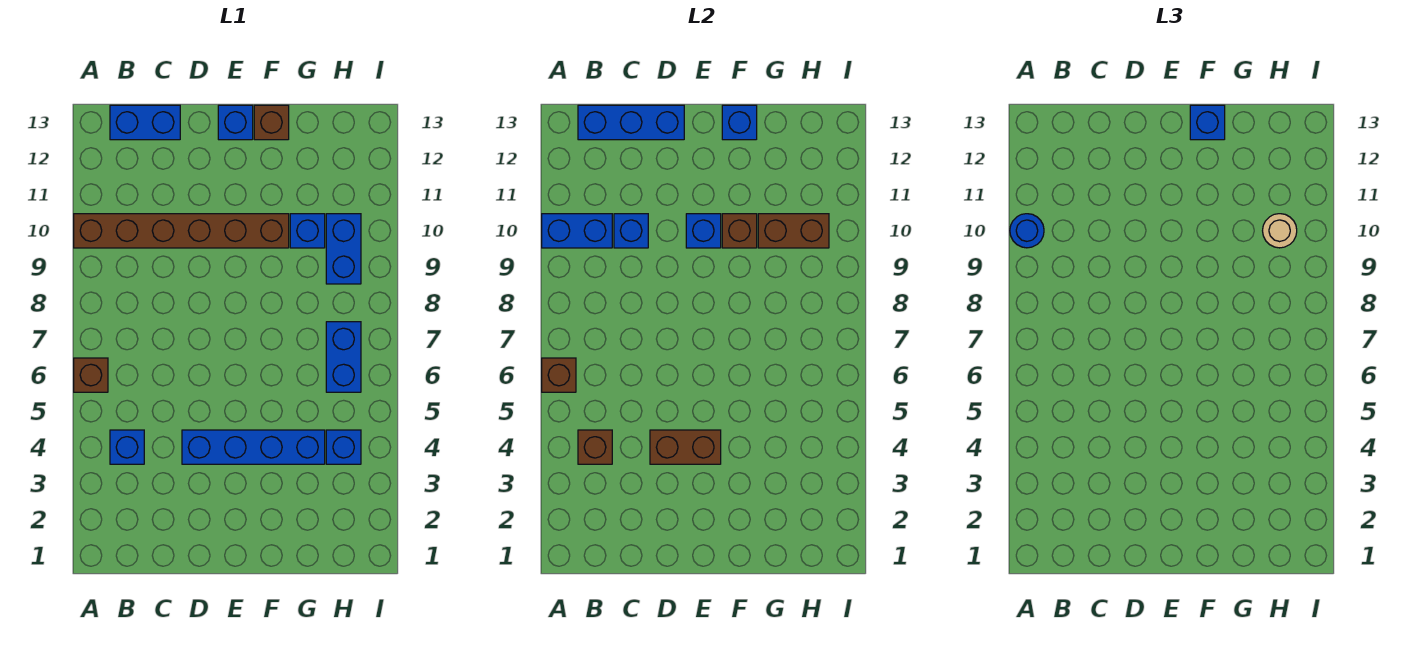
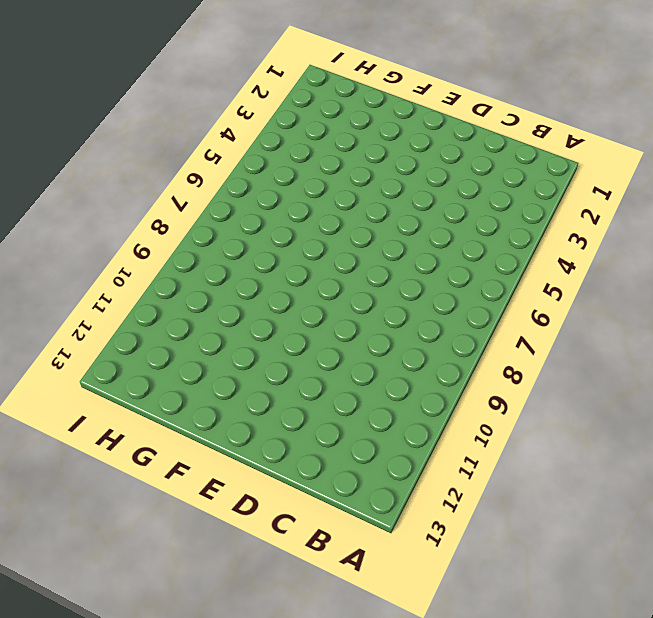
none -> brown brick A6 level 1
none -> brown brick A10:F10 level 1
none -> blue brick B4 level 1

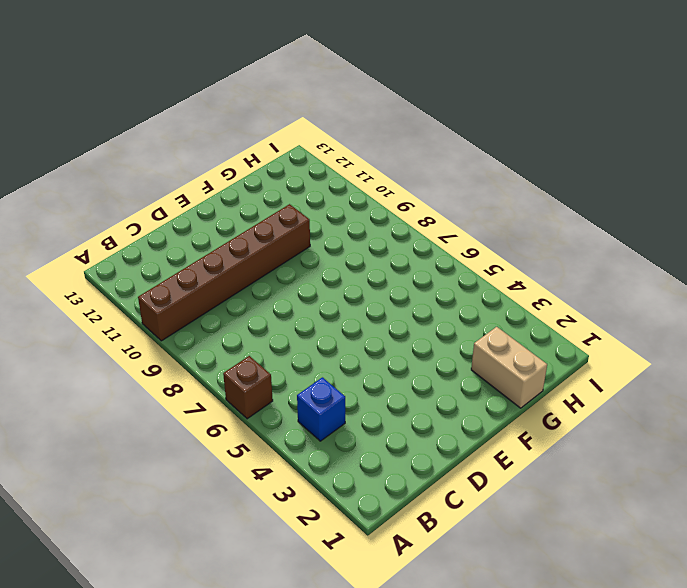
tan brick G1:G2 level 1 -> none
none -> blue brick B13:C13 level 1
none -> blue brick D4:G4 level 1
none -> blue brick E13 level 1

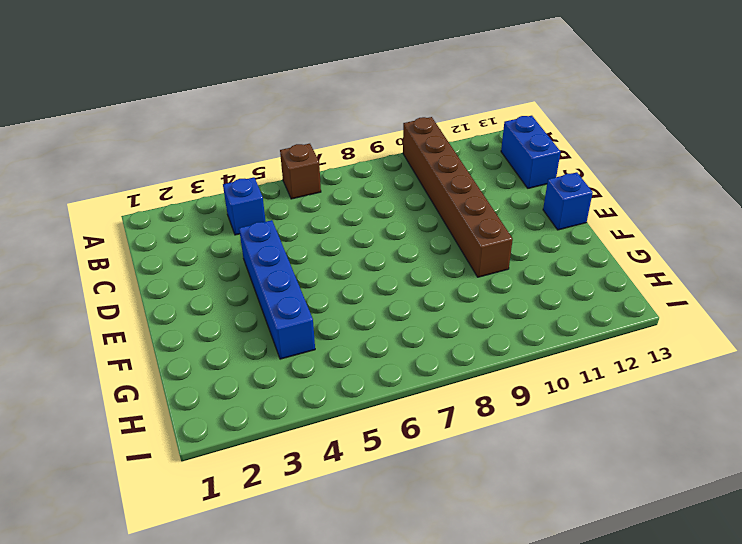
none -> brown brick F13 level 1
none -> blue brick G10 level 1
none -> blue brick H4 level 1

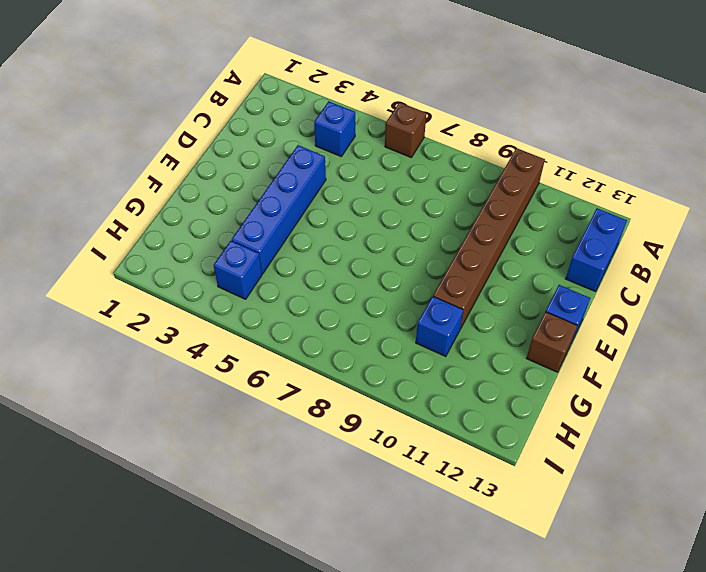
none -> blue brick H6:H7 level 1
none -> blue brick H9:H10 level 1
none -> brown brick A6 level 2

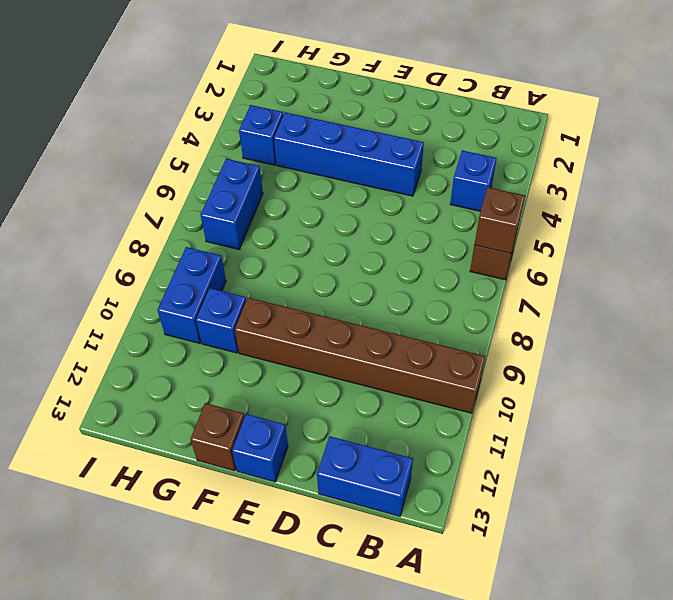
none -> blue brick A10:B10 level 2
none -> brown brick B4 level 2
none -> blue brick B13:D13 level 2

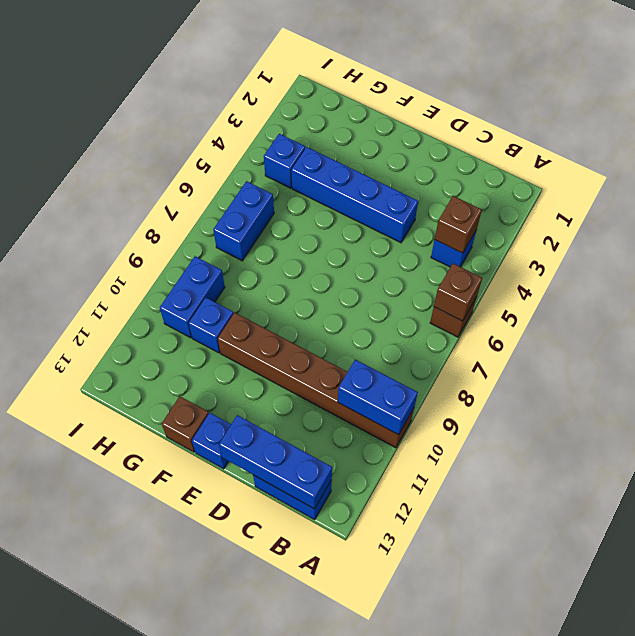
none -> blue brick C10 level 2
none -> brown brick D4:E4 level 2
none -> blue brick E10 level 2

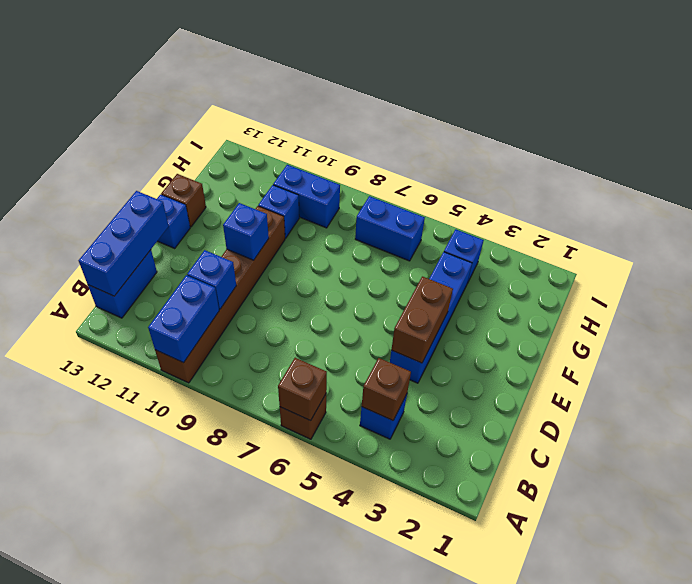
none -> brown brick F10 level 2
none -> blue brick F13 level 2
none -> brown brick G10:H10 level 2

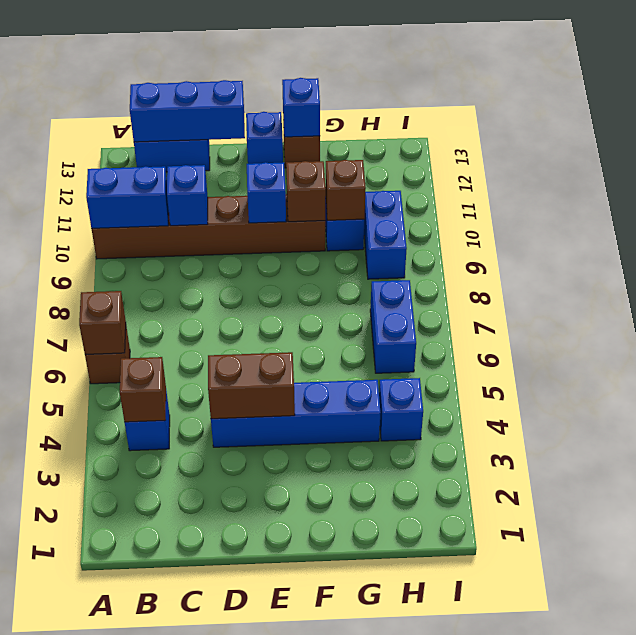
brown brick G10 level 2 -> brown brick G10:H10 level 2
none -> blue round brick A10 level 3
none -> blue brick F13 level 3
none -> tan round brick H10 level 3

